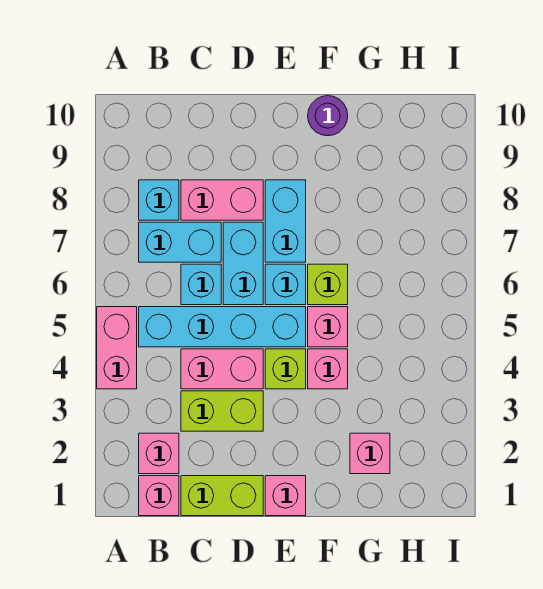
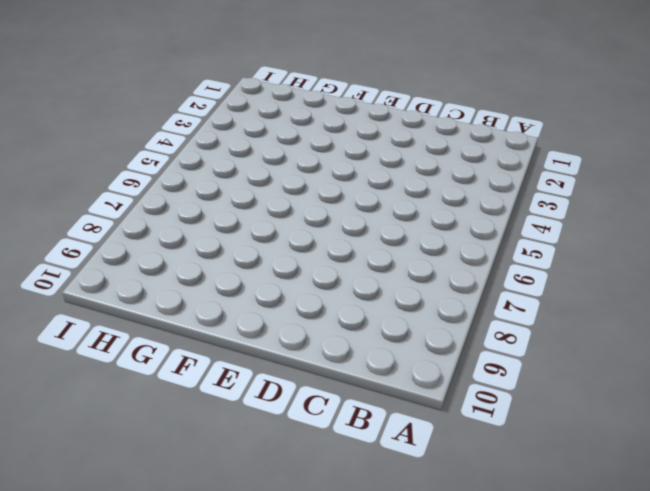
none -> pink brick A4:A5 level 1
none -> pink brick B1 level 1
none -> pink brick B2 level 1

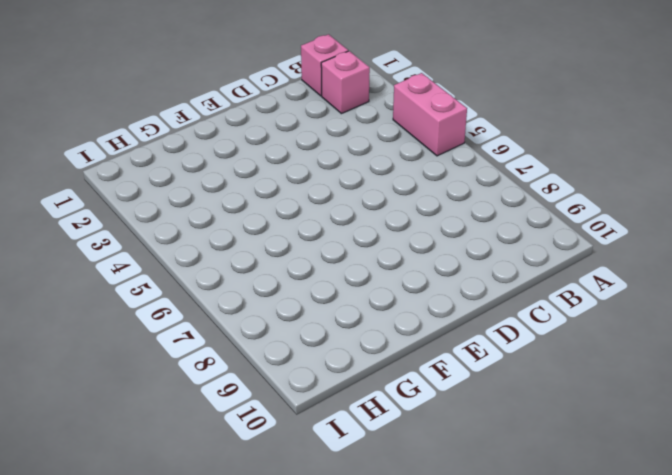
none -> cyan brick B5:E5 level 1
none -> cyan brick B7:C7 level 1
none -> cyan brick B8 level 1

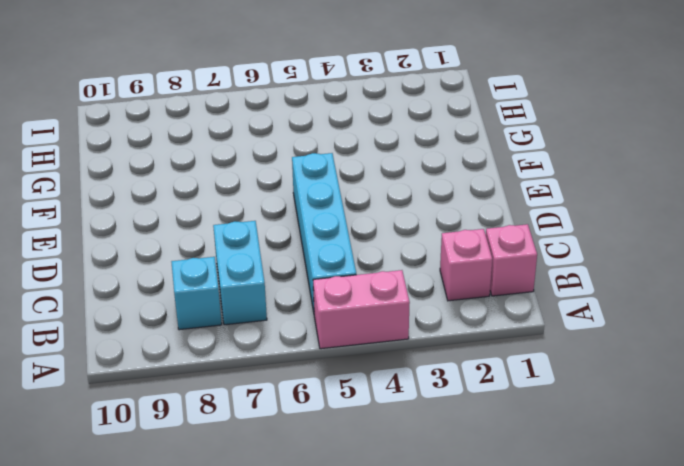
none -> lime brick C1:D1 level 1
none -> lime brick C3:D3 level 1
none -> pink brick C4:D4 level 1

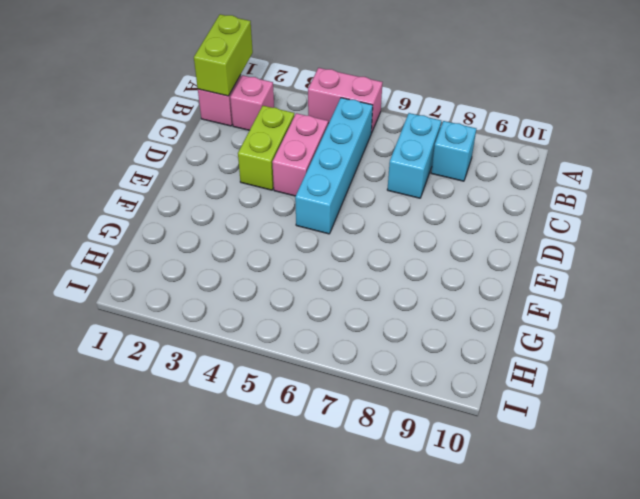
lime brick A1:B1 level 2 -> lime brick C1:D1 level 1
none -> cyan brick C6 level 1
none -> pink brick C8:D8 level 1
none -> cyan brick D6:D7 level 1

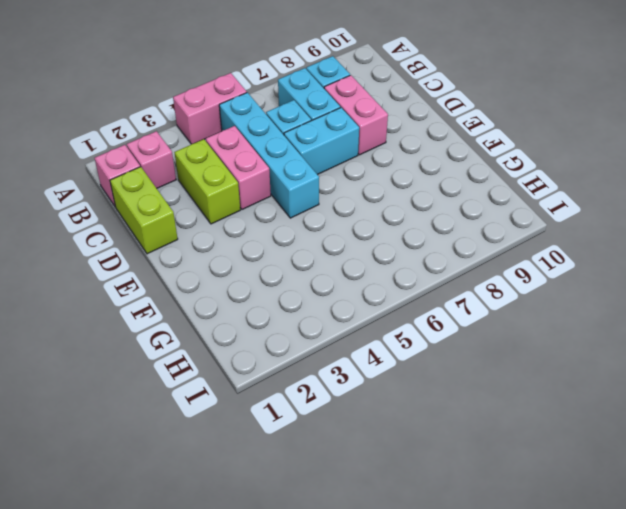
none -> pink brick E1 level 1
none -> lime brick E4 level 1
none -> cyan brick E6 level 1

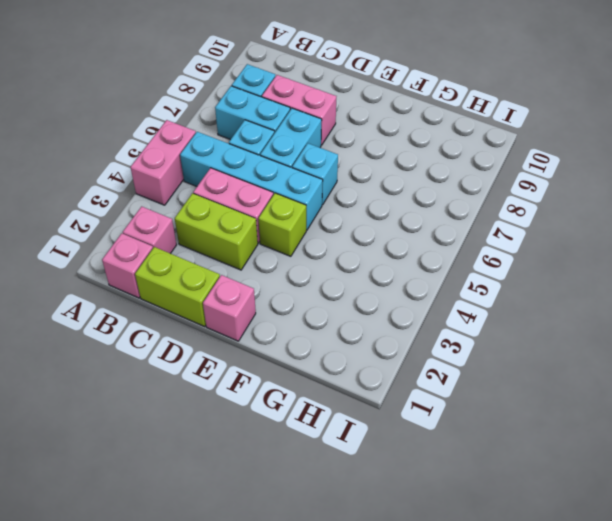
none -> cyan brick E7:E8 level 1
none -> pink brick F4 level 1
none -> pink brick F5 level 1

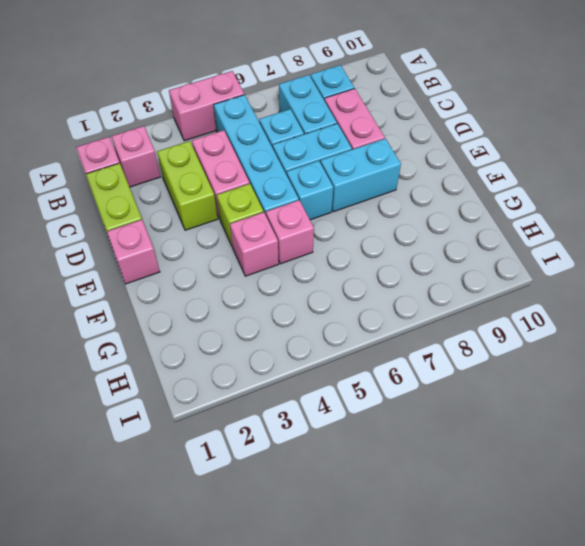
none -> lime brick F6 level 1
none -> purple round brick F10 level 1
none -> pink brick G2 level 1

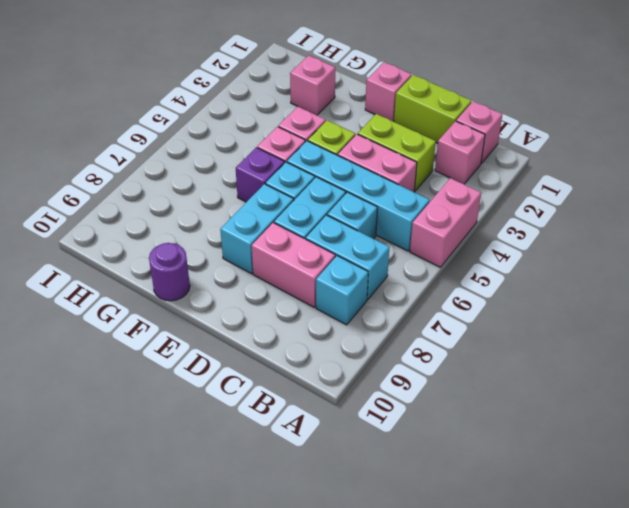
purple brick F6 level 1 -> lime brick F6 level 1

